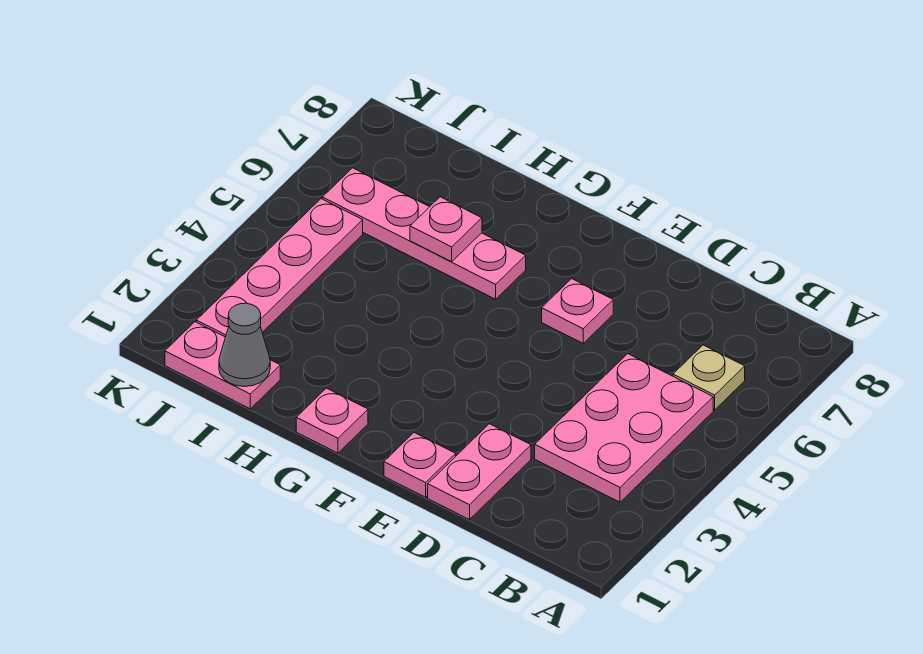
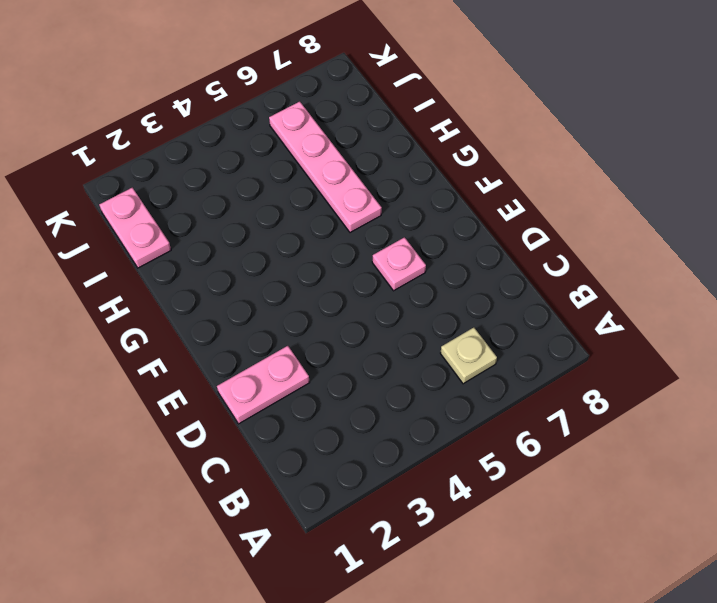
none -> pink plate B3:C5 level 1
none -> pink plate E1 level 1

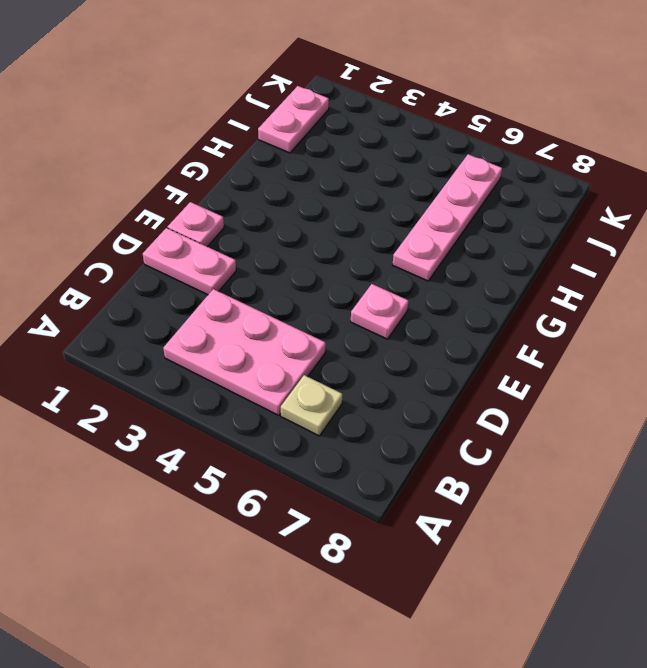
none -> pink plate G1 level 1
none -> pink plate J2:J5 level 1

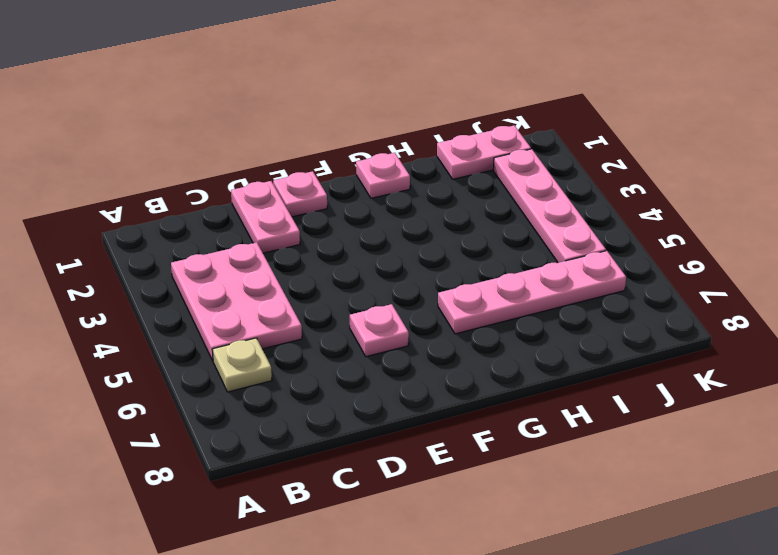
none -> pink plate H6 level 2
none -> grey cone I1 level 2

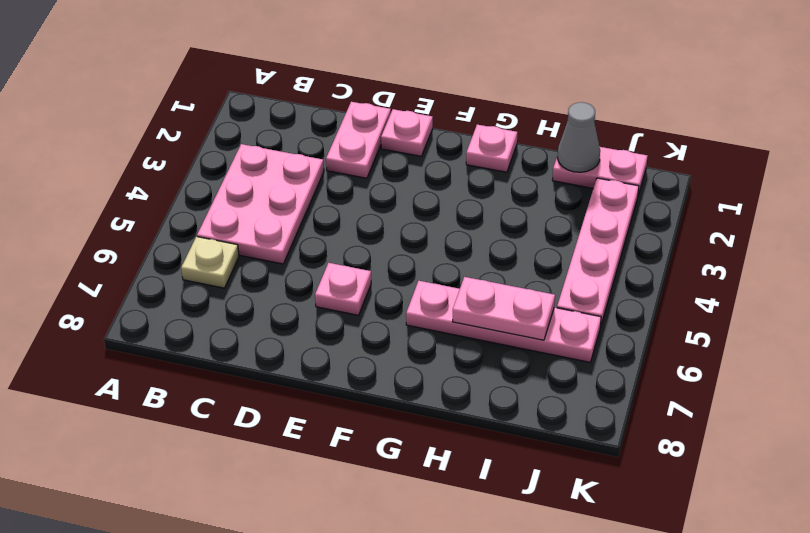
pink plate H6:I6 level 2 -> pink plate H6 level 2

